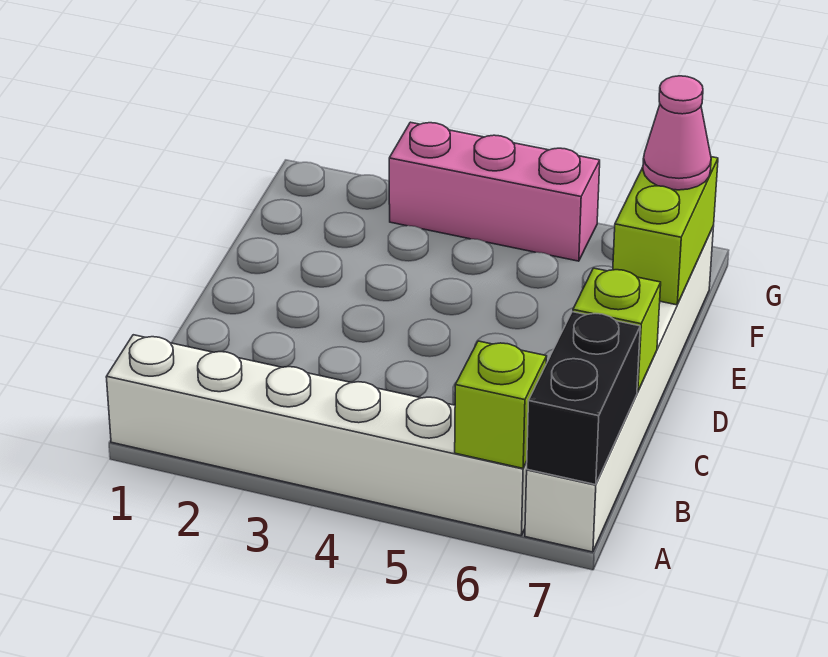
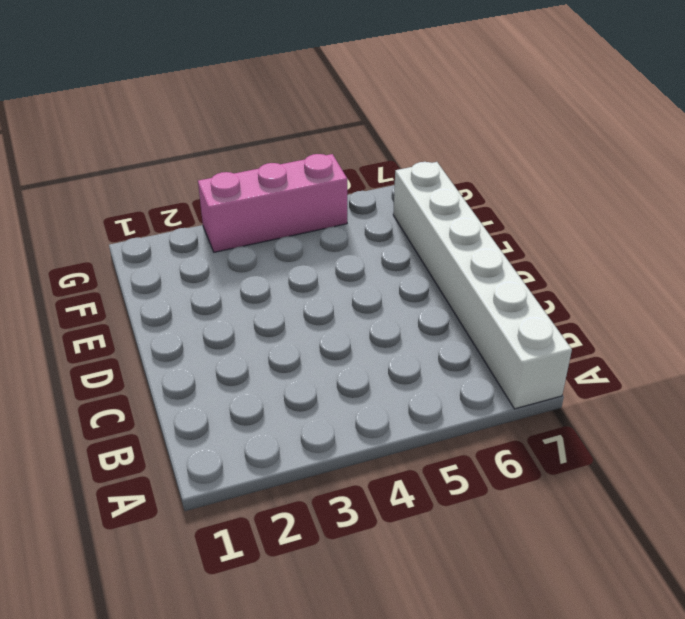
none -> white brick A1:A6 level 1
none -> lime brick A6 level 2

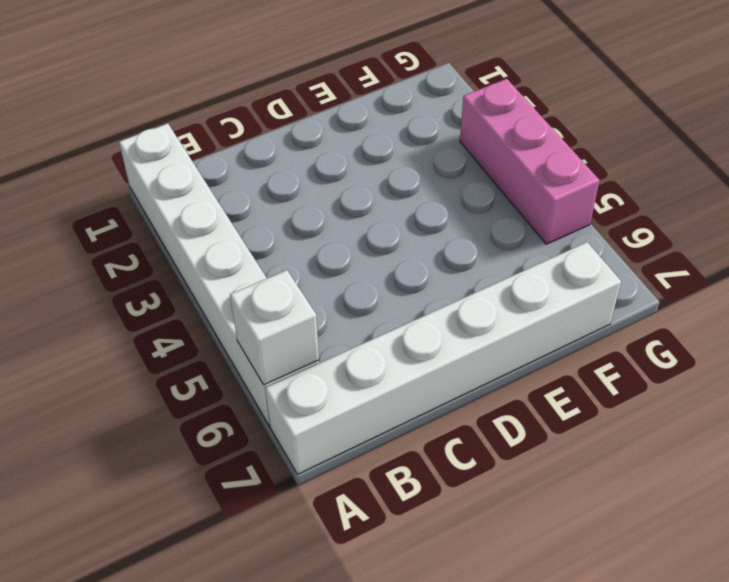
white brick A6 level 2 -> lime brick A6 level 2
none -> black brick A7:B7 level 2
none -> lime brick C7 level 2

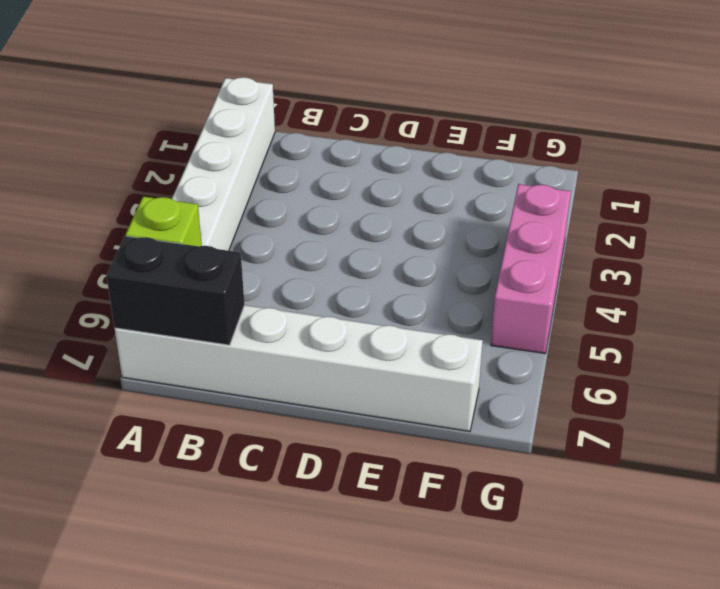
none -> lime brick C7 level 2
none -> lime brick E7:F7 level 2

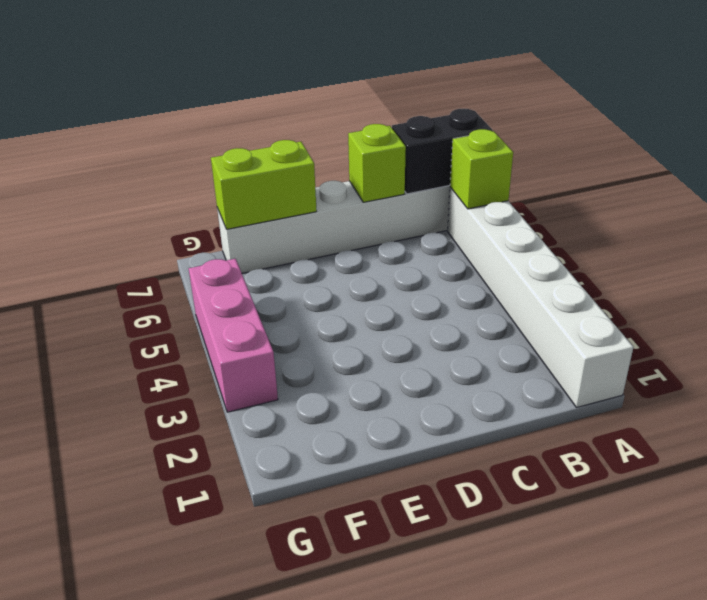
none -> pink cone F7 level 3

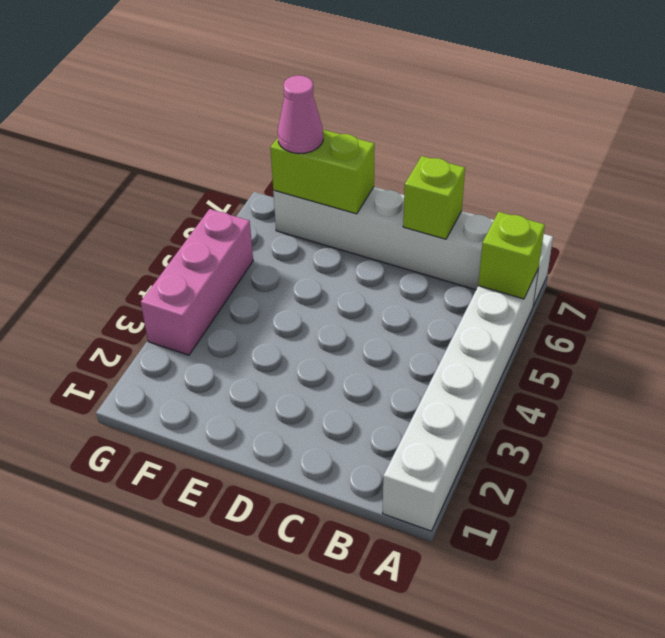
none -> black brick A7:B7 level 2

